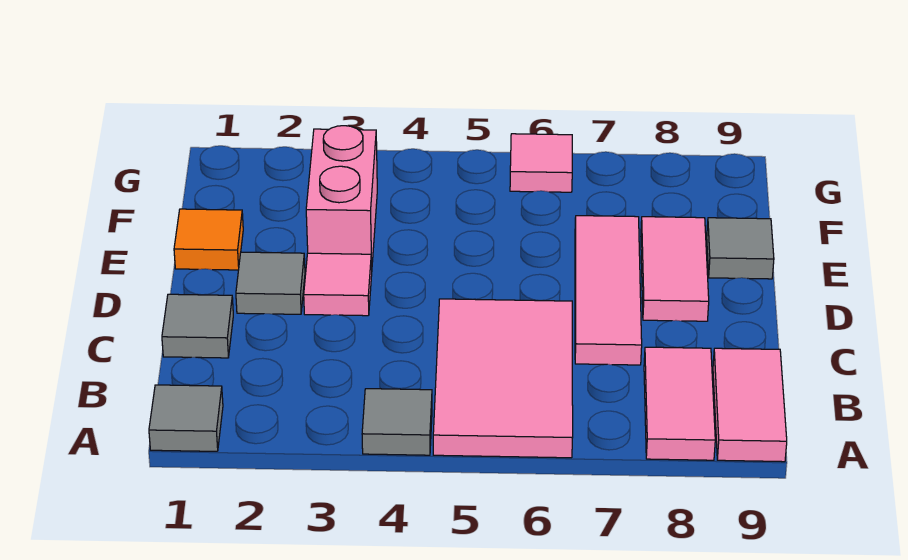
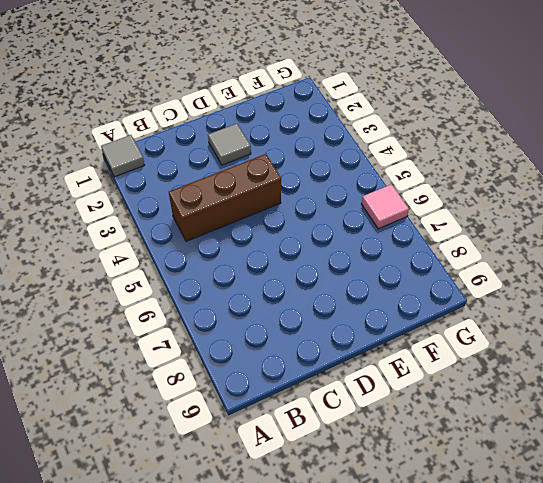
brown brick B4:D4 level 1 -> none
none -> grey tile A4 level 1
none -> pink tile A5:C6 level 1
none -> pink tile A8:B8 level 1

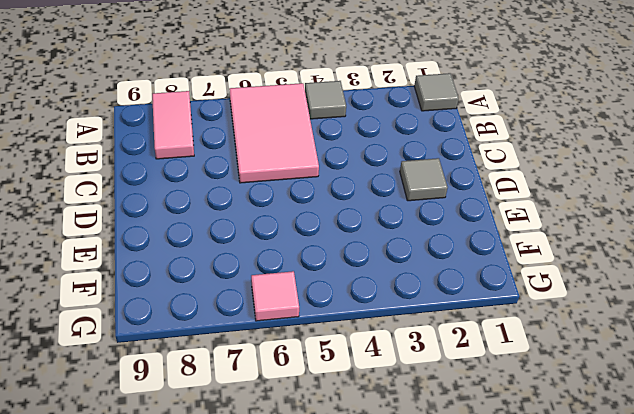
none -> pink tile A9:B9 level 1
none -> grey tile C1 level 1
none -> pink tile C7:E7 level 1

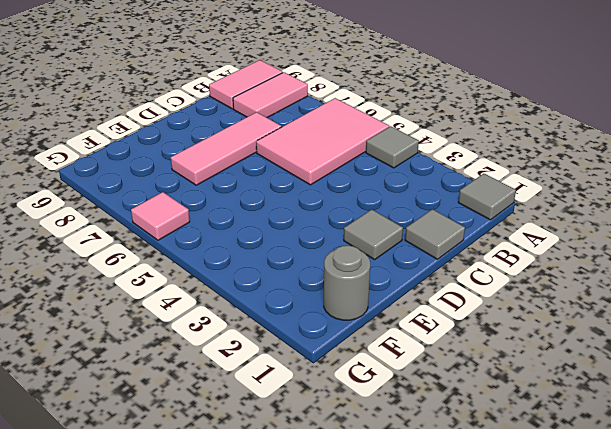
grey round brick F1 level 1 -> none
none -> pink tile D3 level 1
none -> pink tile D8:E8 level 1
none -> orange tile E1 level 1

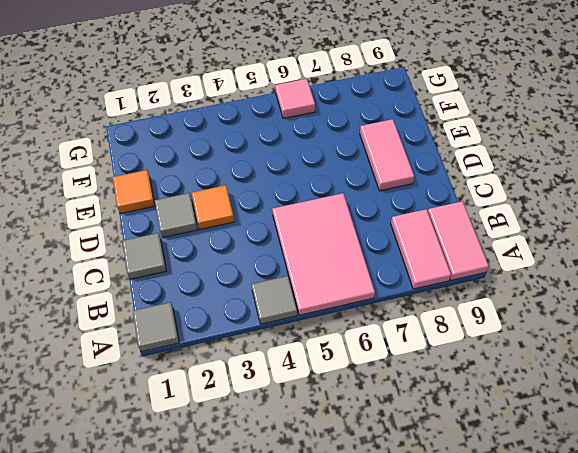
orange tile D3 level 1 -> pink tile D3 level 1
none -> pink tile C7:E7 level 1
none -> pink brick E3:F3 level 1
none -> grey tile E9 level 1

